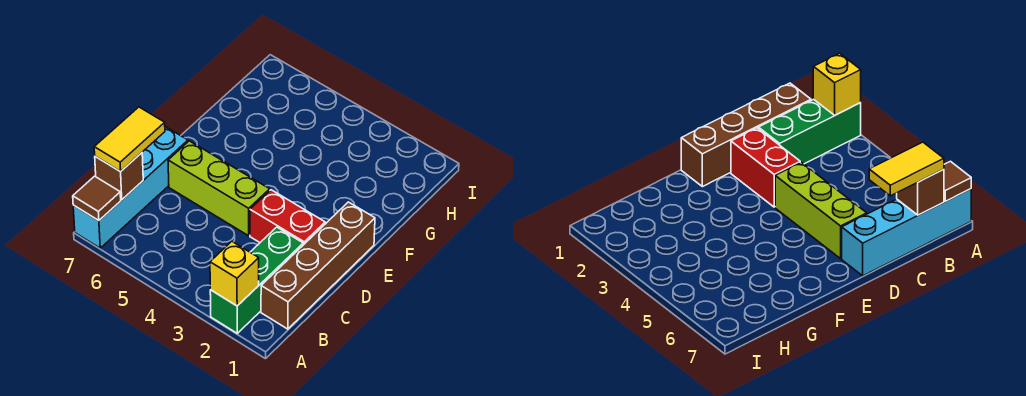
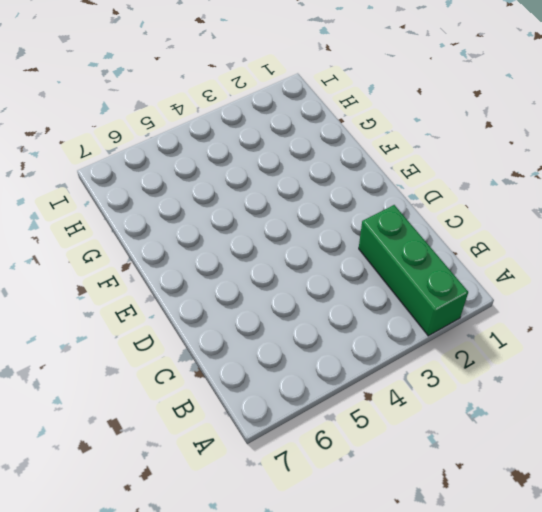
none -> cyan brick A7:D7 level 1
none -> brown brick B1:E1 level 1

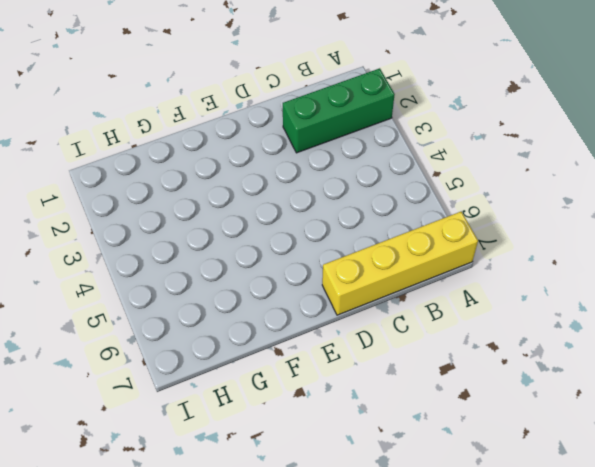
yellow brick A7:D7 level 1 -> cyan brick A7:D7 level 1
none -> brown brick B1:E1 level 1
none -> red brick D2:D3 level 1

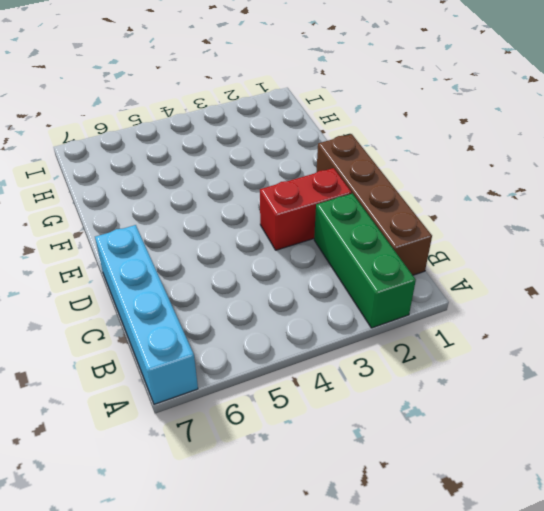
none -> lime brick D4:D6 level 1
none -> yellow brick A2 level 2

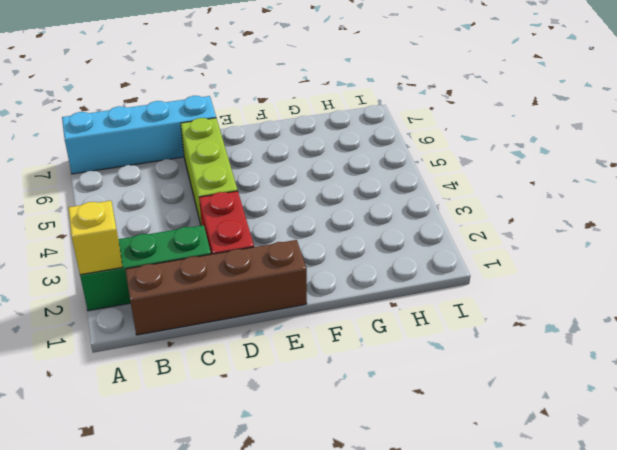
none -> brown tile A7 level 2
none -> brown brick B7 level 2

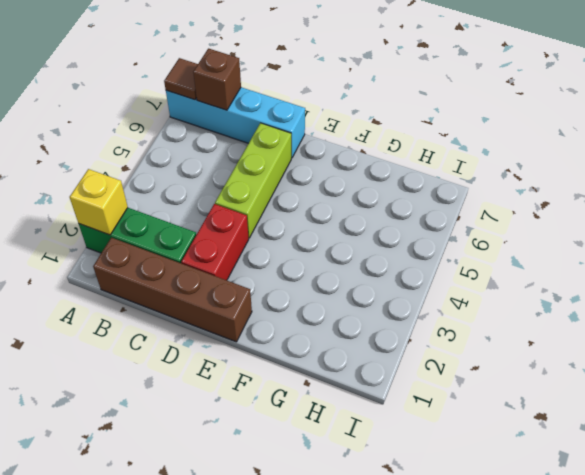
none -> yellow tile B7:C7 level 3

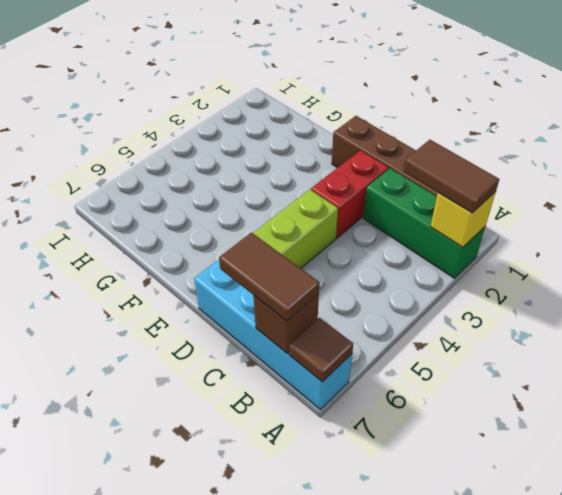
brown tile A2:B2 level 3 -> none
brown tile B7:C7 level 3 -> yellow tile B7:C7 level 3

